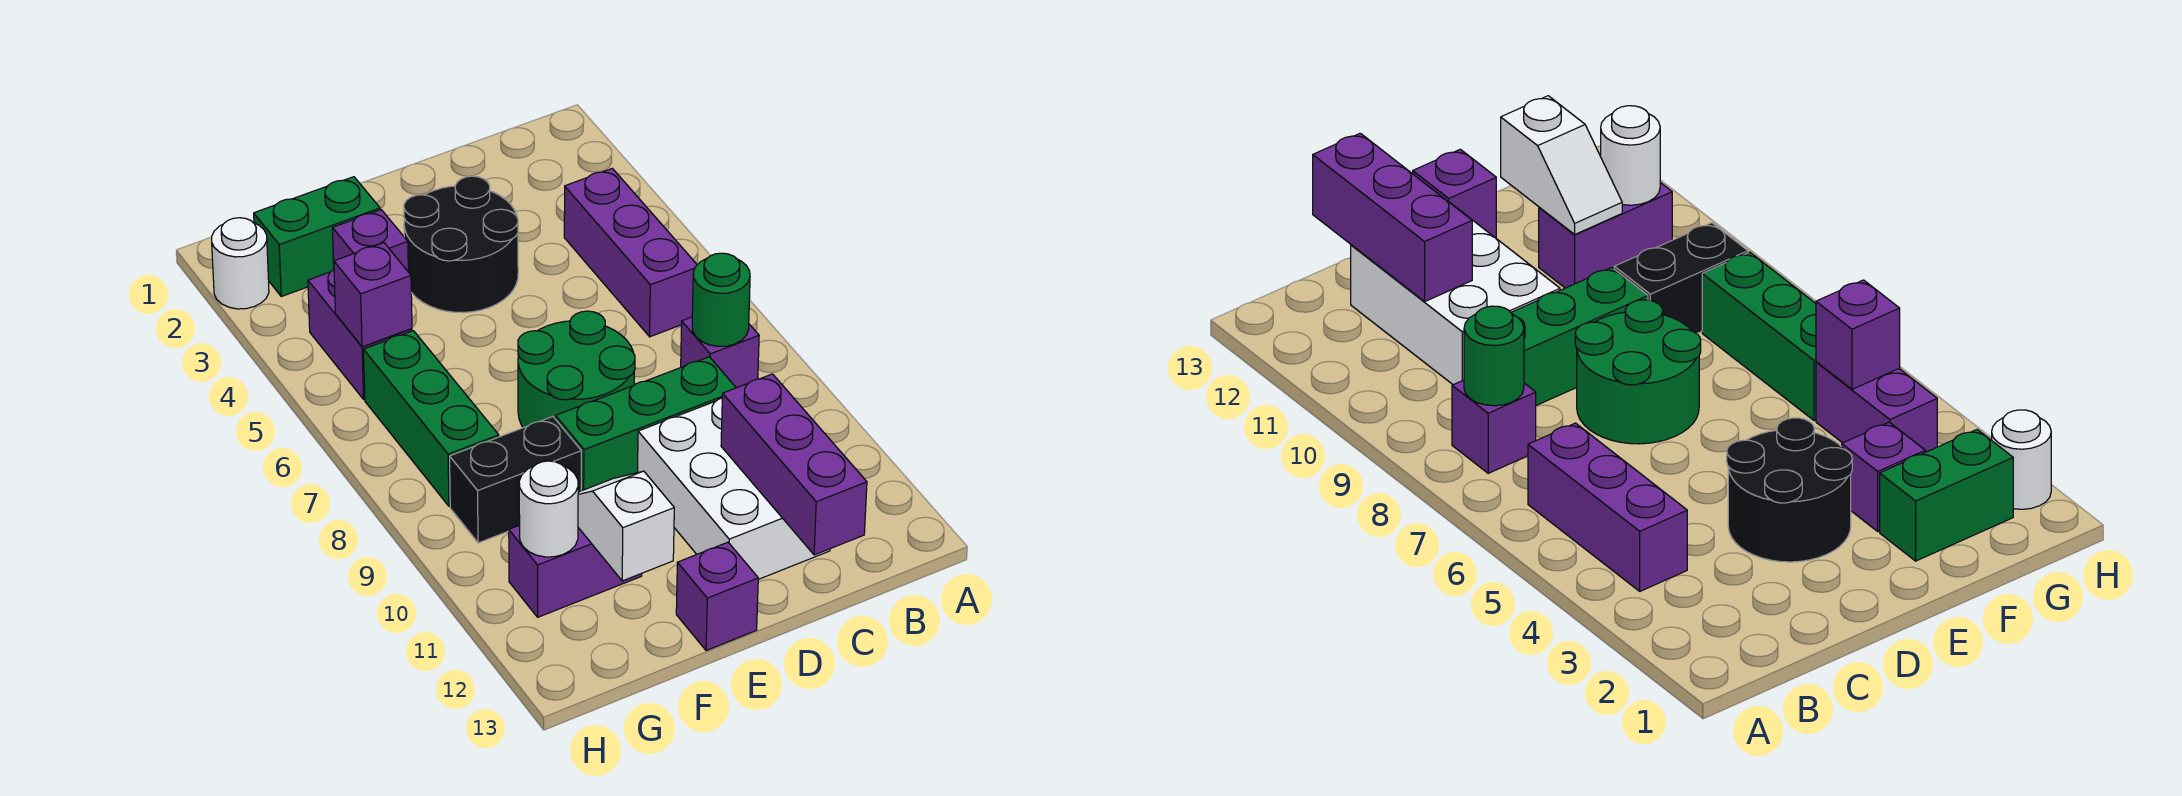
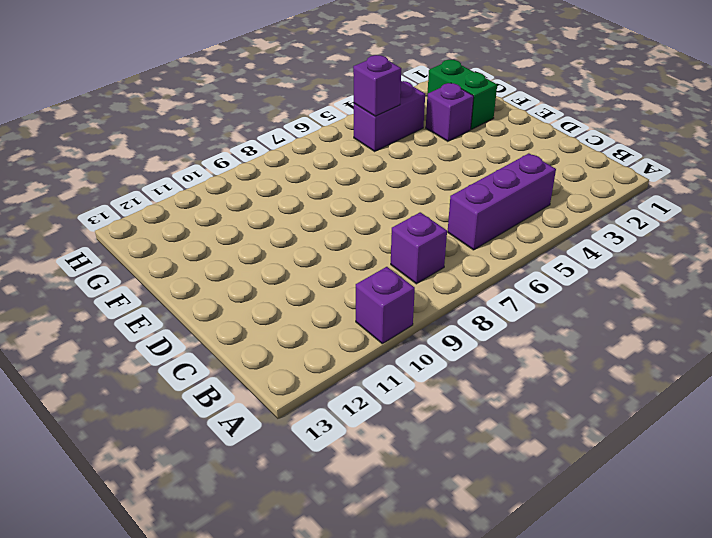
purple brick A10 level 1 -> purple brick E13 level 1
none -> green brick C9:E9 level 1
none -> white brick C10:D12 level 1
none -> black round brick D3:E4 level 1

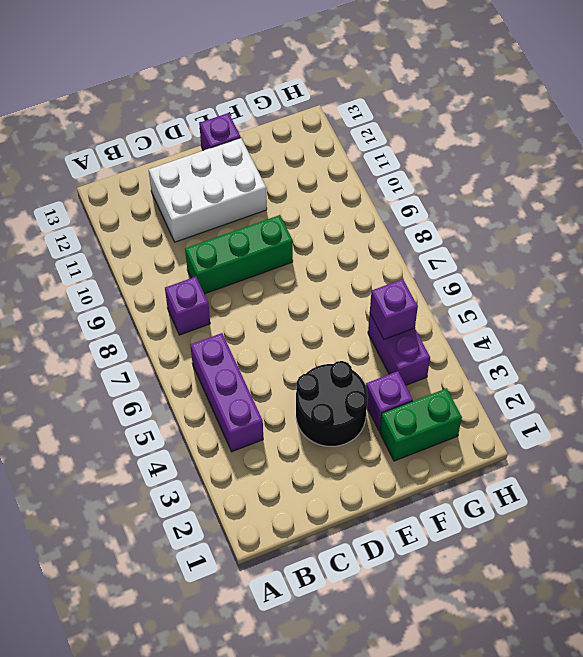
white brick C11:E12 level 1 -> white brick C10:D12 level 1
none -> green round brick D7:E8 level 1
none -> black brick F9:G9 level 1
none -> purple brick F11:G11 level 1

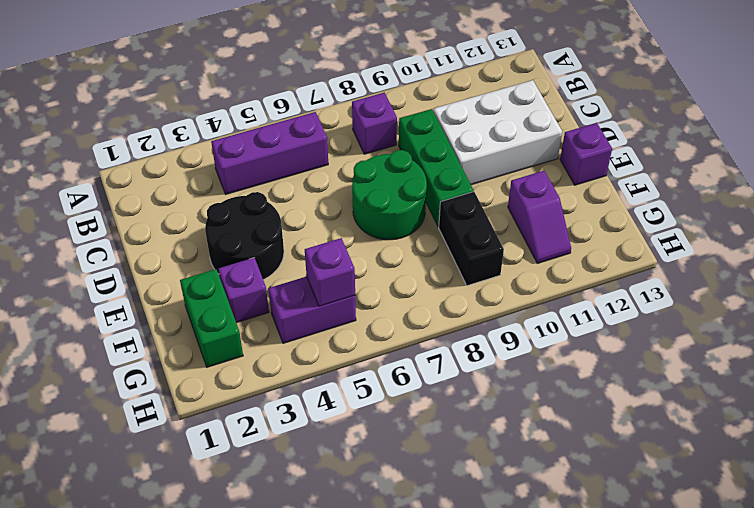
purple slope F11:G11 level 1 top F -> purple brick F11:G11 level 1
none -> green brick G6:G8 level 1
none -> white round brick H2 level 1
none -> green round brick B8 level 2

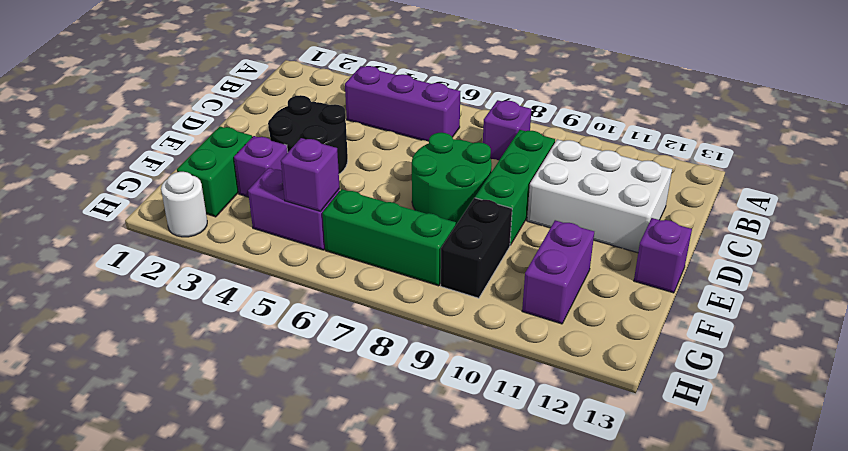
none -> green round brick B8 level 2
none -> purple brick C11:C13 level 2
none -> white slope F11:F12 level 2 top 12

